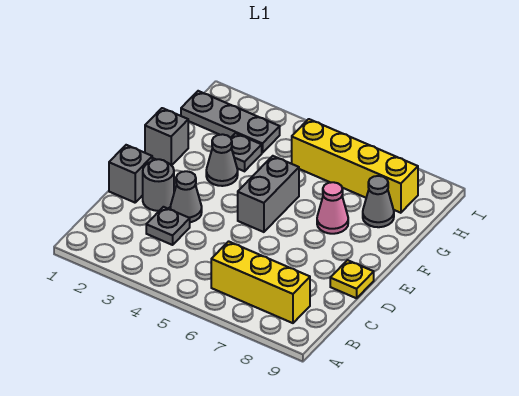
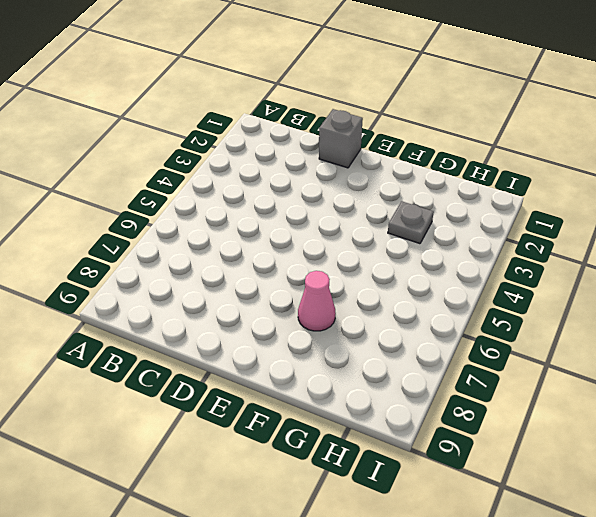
none -> yellow brick B6:B8 level 1
none -> grey plate C3 level 1
none -> grey round brick D2 level 1

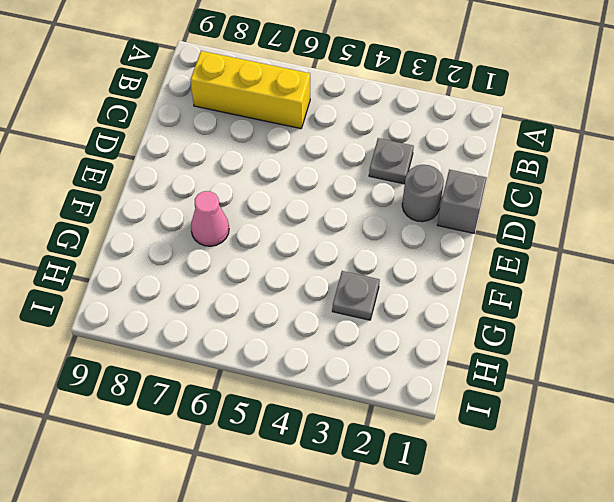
none -> grey cone D3 level 1
none -> yellow plate D9 level 1
none -> grey brick E5:F5 level 1

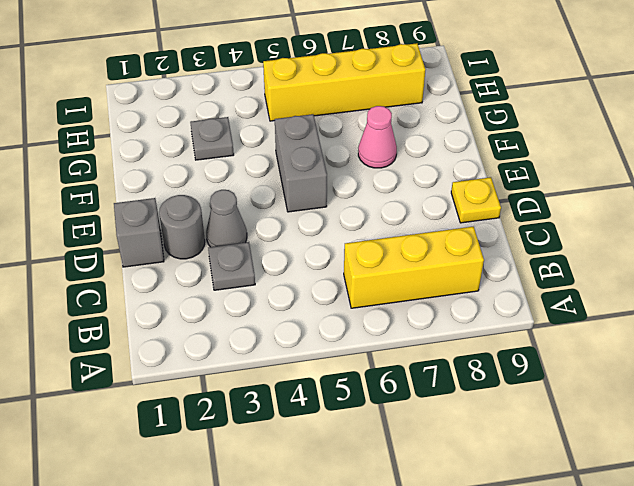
none -> grey brick F1 level 1
none -> grey cone F3 level 1
none -> grey cone G8 level 1

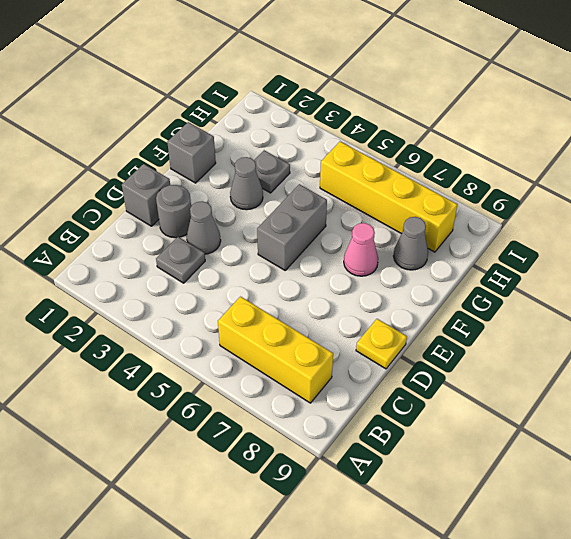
none -> grey plate H1:H3 level 1

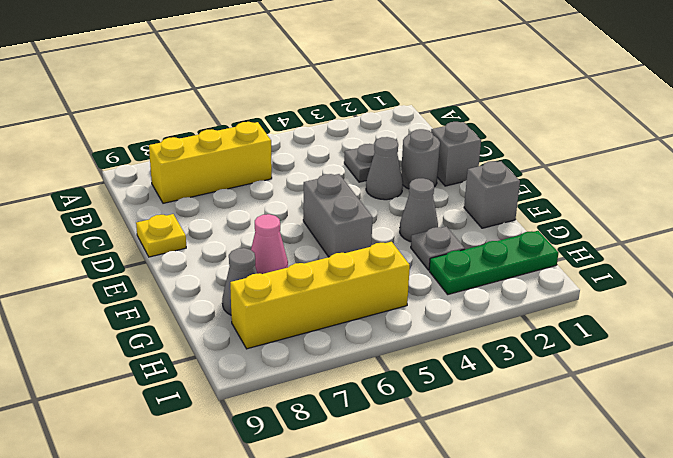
green plate H1:H3 level 1 -> grey plate H1:H3 level 1

